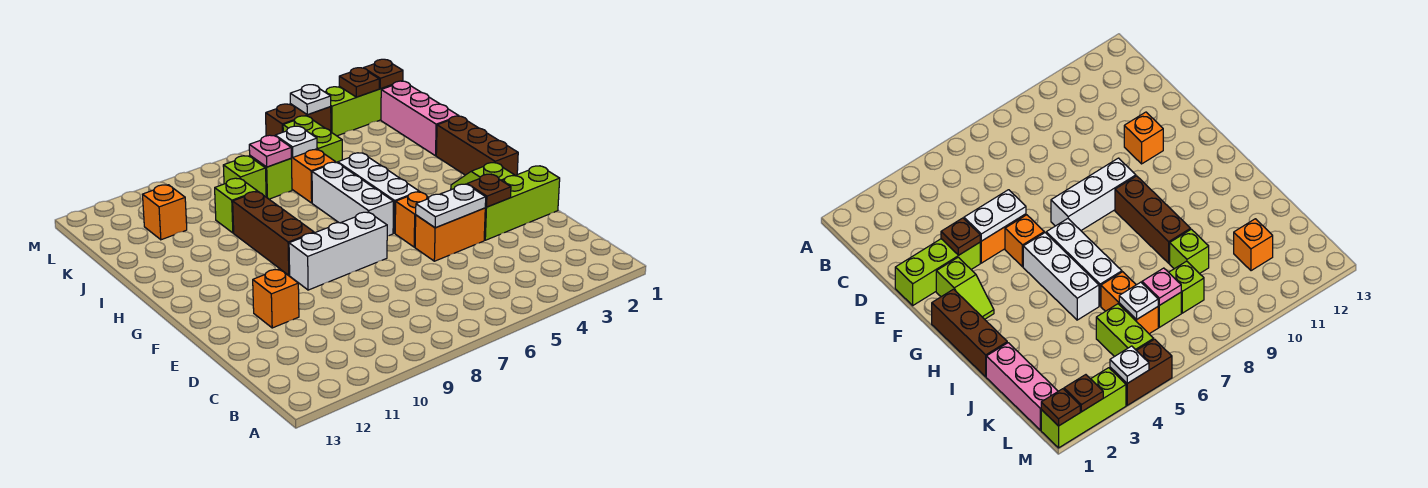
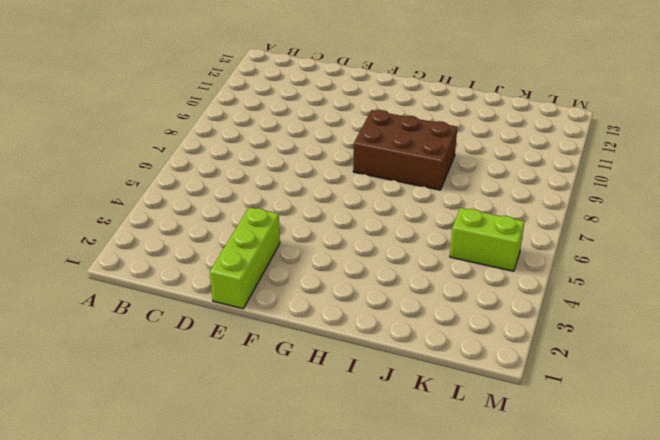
brown brick G8:I9 level 1 -> brown brick G9:I9 level 1
none -> orange brick E4:E5 level 1
none -> orange brick E11 level 1
none -> lime slope F2:G2 level 1 top F

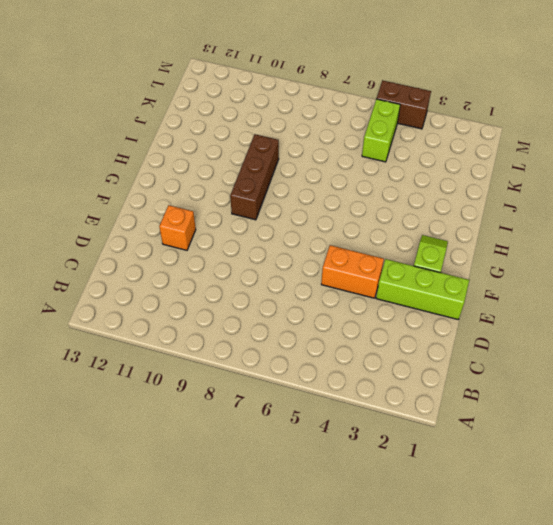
none -> orange brick F5 level 1
none -> white brick F7:F9 level 1
none -> brown brick G1:I1 level 1

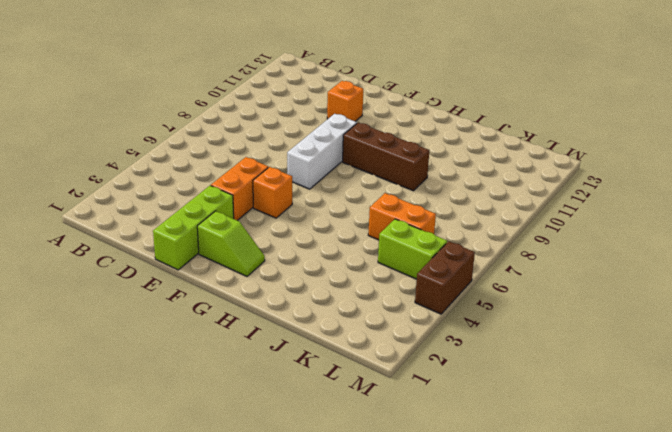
none -> brown brick G1:I1 level 1
none -> white brick G5:I5 level 1
none -> white brick G6:I6 level 1

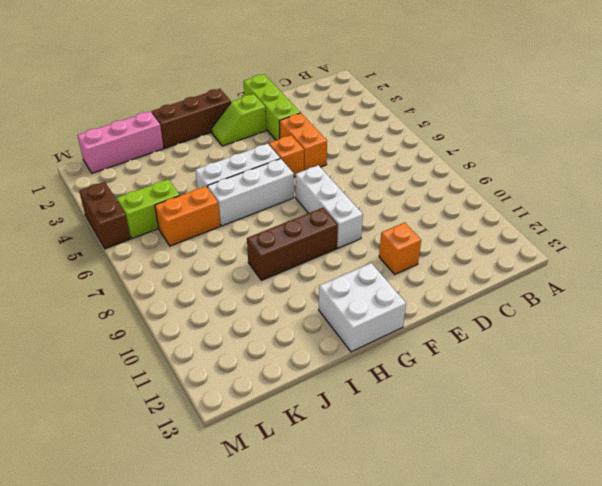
white brick G12:H13 level 1 -> none
none -> lime brick J9 level 1
none -> lime brick K7 level 1
none -> lime brick K8 level 1

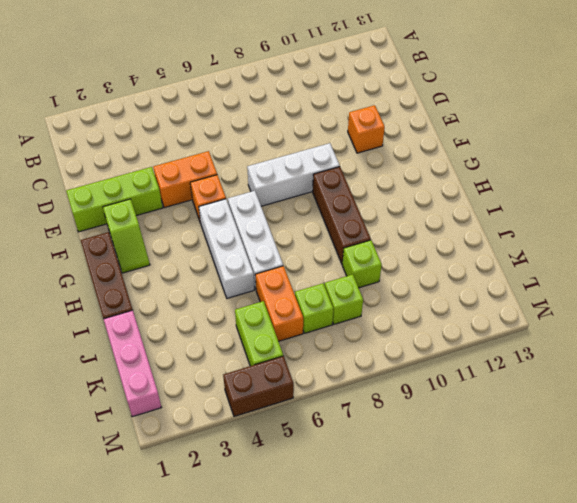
none -> orange brick K11 level 1
none -> lime brick M1:M3 level 1
none -> brown plate E3 level 2

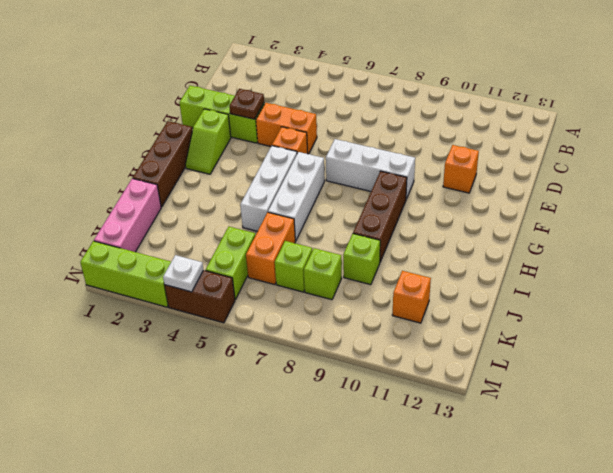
none -> white plate E4:E5 level 2
none -> white plate K6 level 2
none -> pink plate K7 level 2

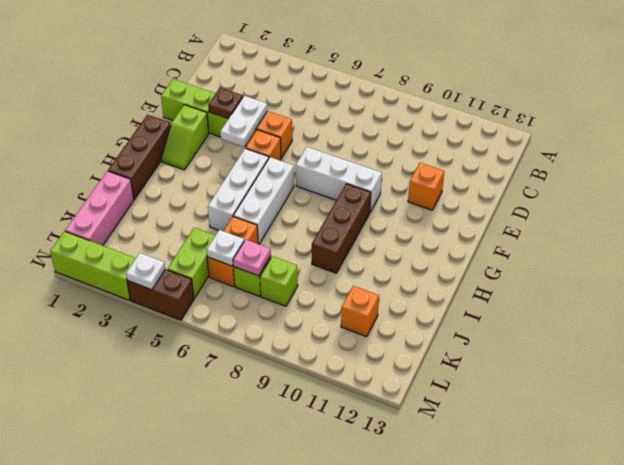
white plate E4:F4 level 2 -> white plate E4:E5 level 2
none -> lime brick J9 level 1
none -> brown plate M1 level 2
none -> brown plate M2 level 2

